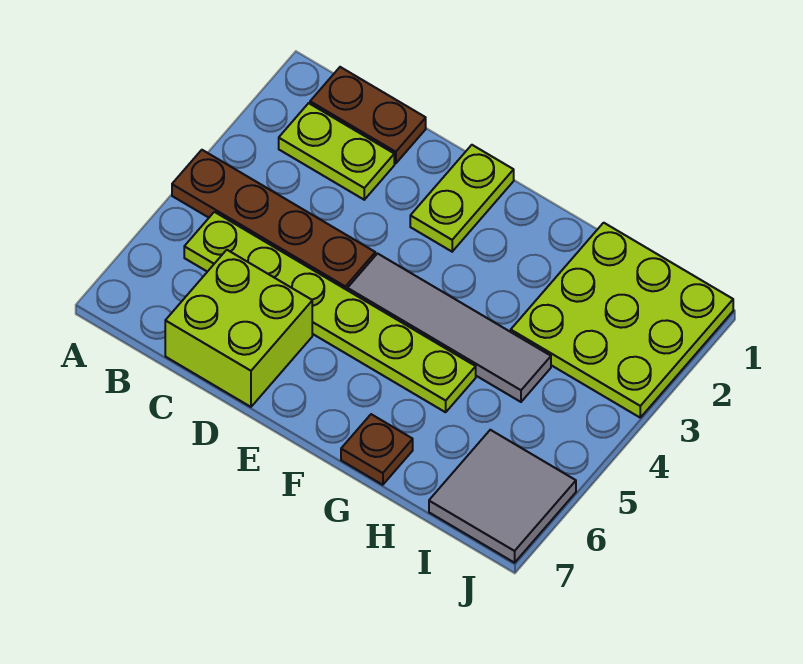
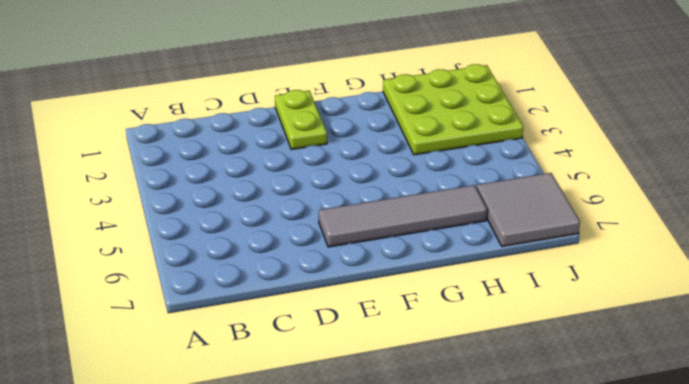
grey tile E6:H6 level 1 -> grey tile E4:H4 level 1
none -> brown plate A4:D4 level 1
none -> brown plate B1:C1 level 1

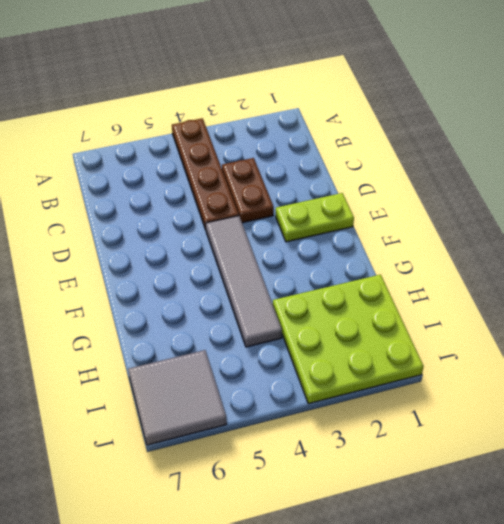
brown plate C3:D3 level 1 -> brown plate B1:C1 level 1
none -> lime plate B2:C2 level 1
none -> lime plate B5:G5 level 1

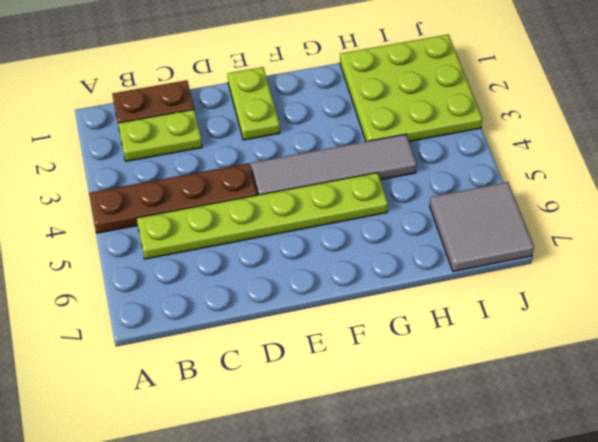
none -> lime brick C6:D7 level 1
none -> brown plate G7 level 1

